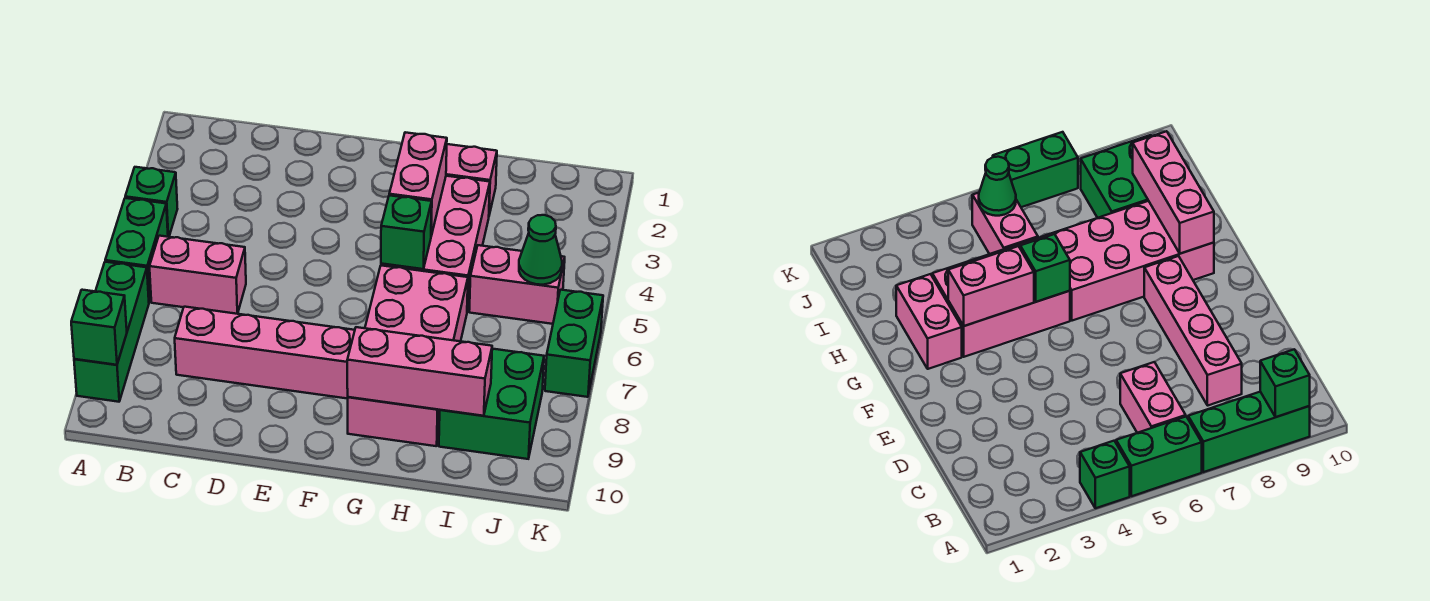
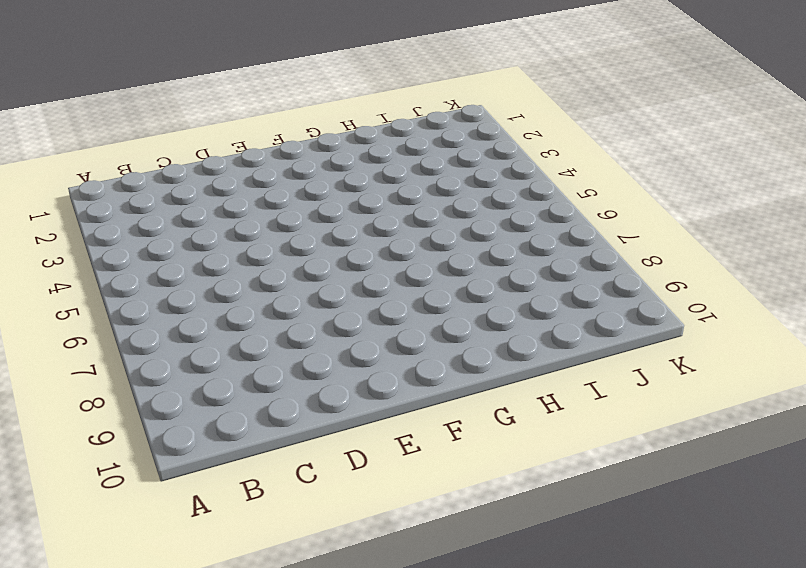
none -> green brick A4 level 1
none -> green brick A5:A6 level 1
none -> green brick A7:A9 level 1

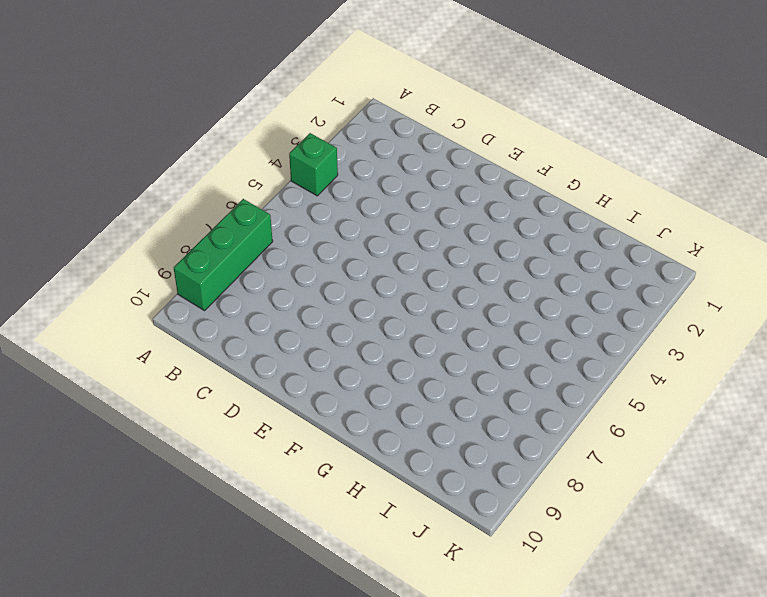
none -> green brick A5:A6 level 1
none -> pink brick B6:C6 level 1
none -> pink brick C8:F8 level 1

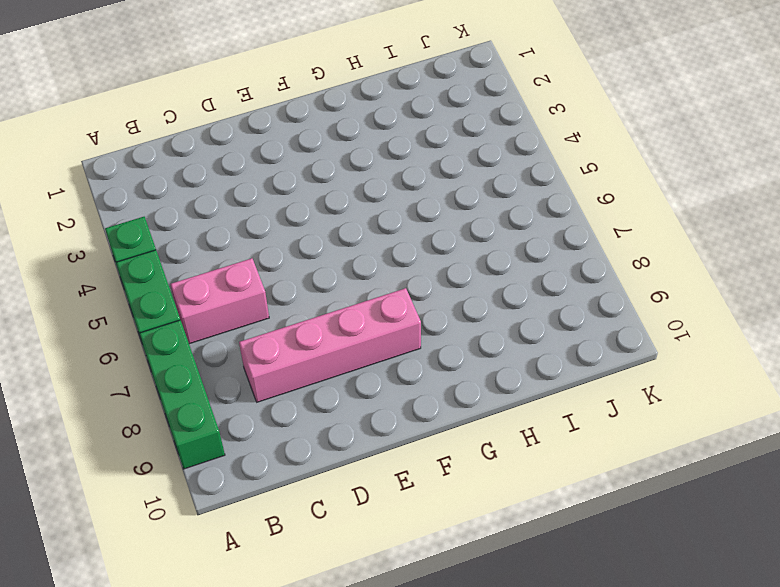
none -> pink brick G2:H2 level 1
none -> pink brick G3:H5 level 1
none -> pink brick G6:H9 level 1

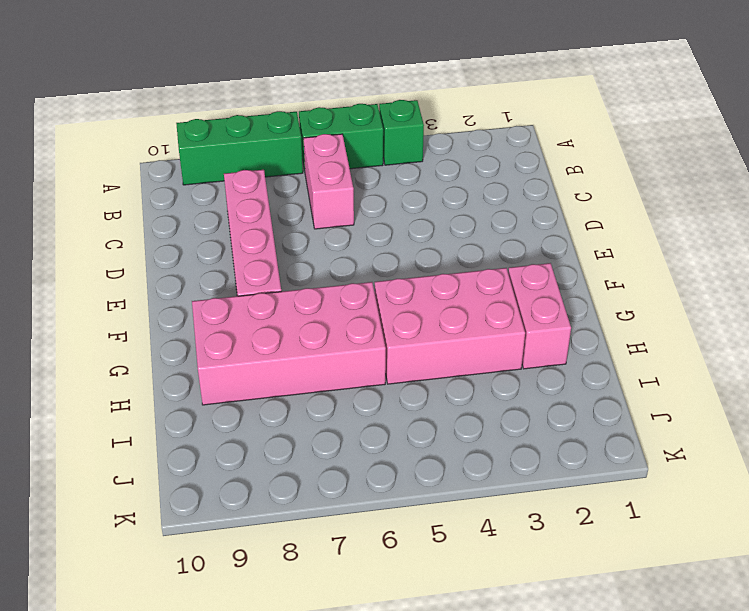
none -> pink brick I5:J5 level 1
none -> green brick I8:J9 level 1
none -> green brick K6:K7 level 1

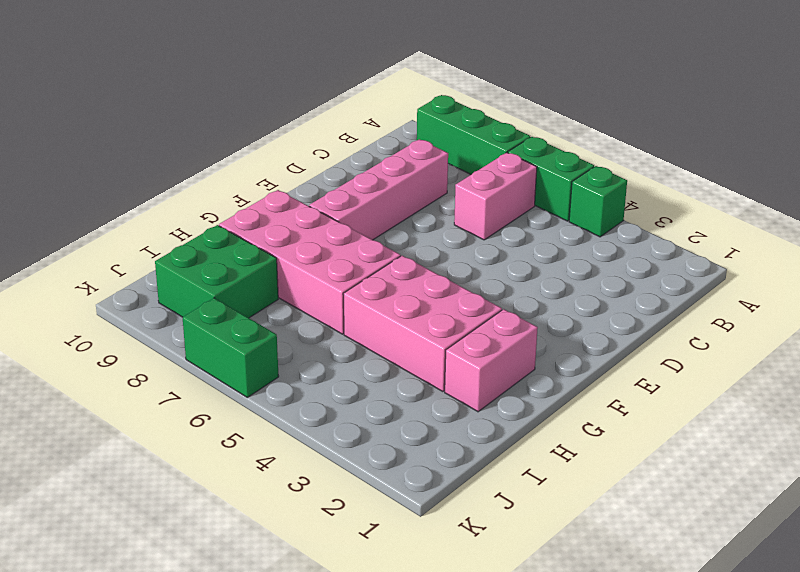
none -> pink brick I5:J5 level 1
none -> green brick A9 level 2
none -> pink brick G3:G4 level 2

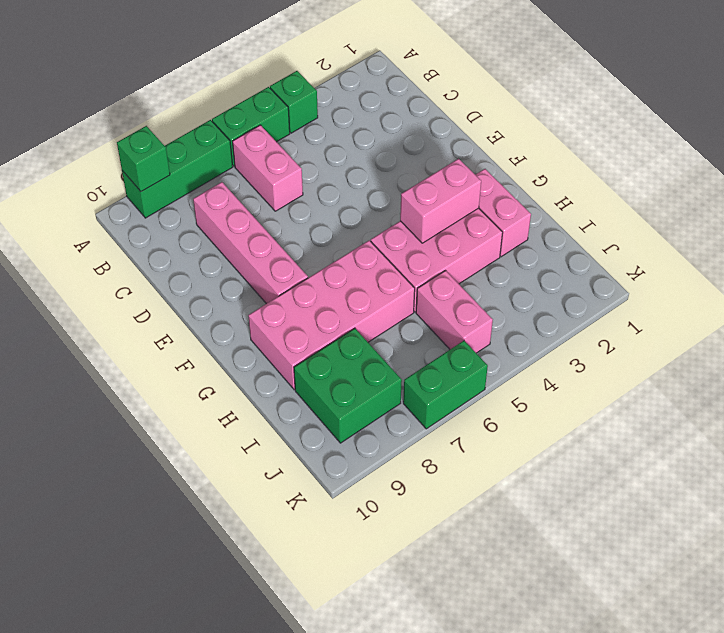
none -> green brick G5 level 2
none -> pink brick G9:I9 level 2
none -> green cone J5 level 2

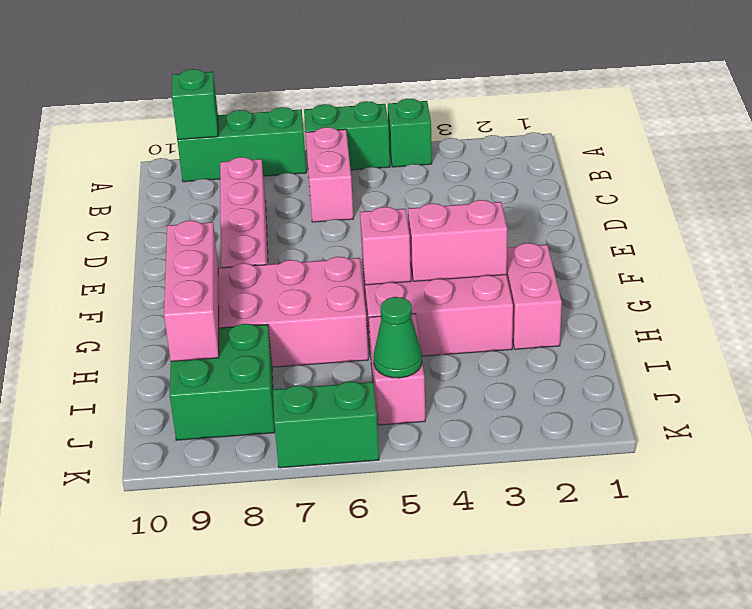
pink brick G5 level 2 -> green brick G5 level 2

